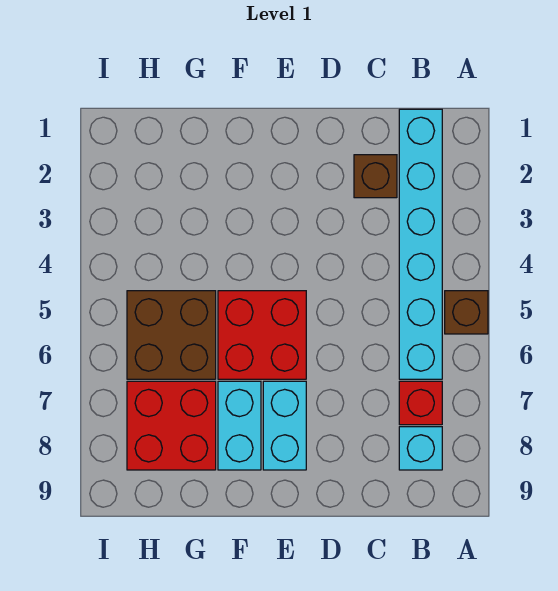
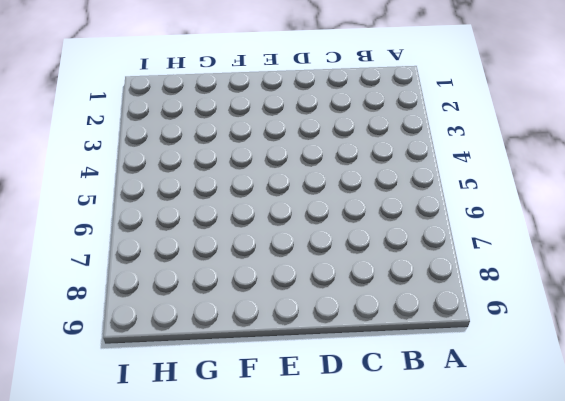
none -> brown brick A5 level 1
none -> cyan brick B1:B6 level 1

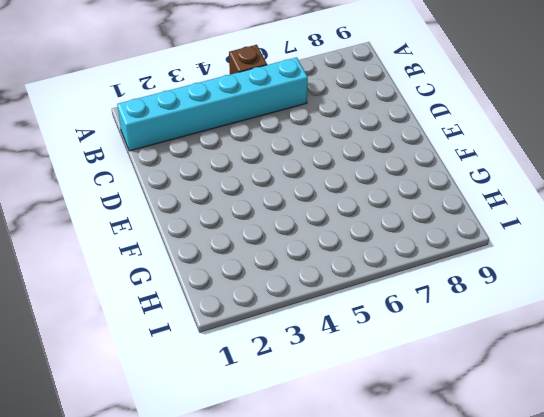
none -> red brick B7 level 1
none -> cyan brick B8 level 1

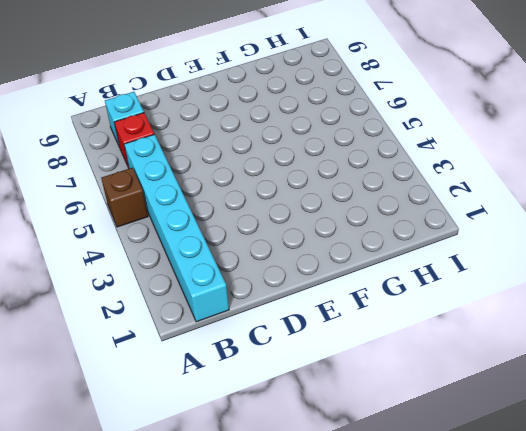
none -> brown brick C2 level 1
none -> red brick E5:F6 level 1

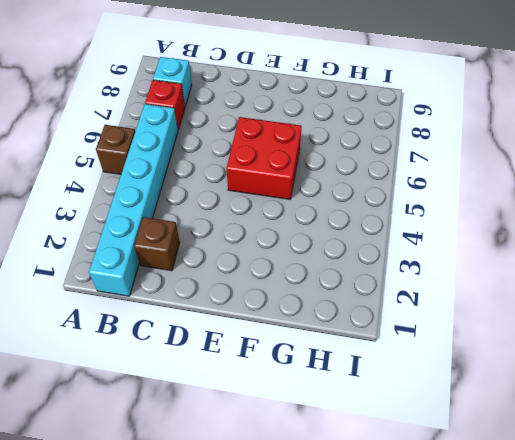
none -> cyan brick E7:E8 level 1
none -> cyan brick F7:F8 level 1

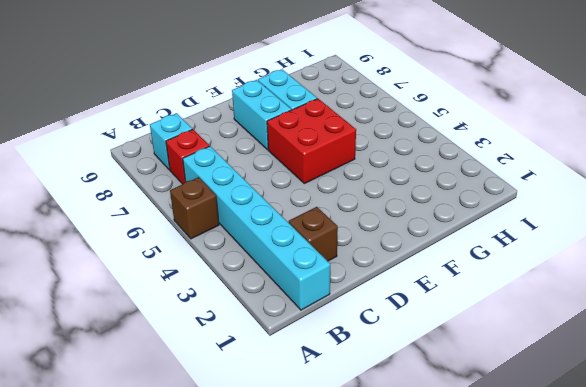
none -> brown brick G5:H6 level 1
none -> red brick G7:H8 level 1

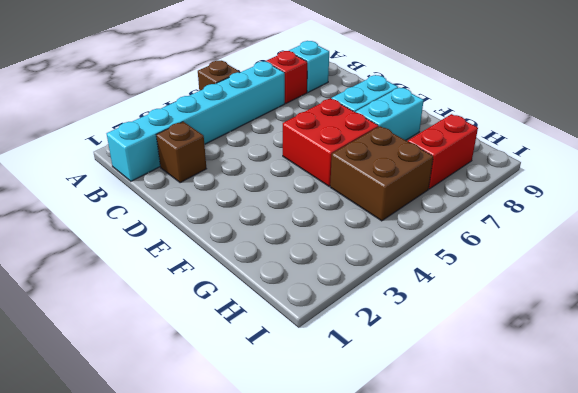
red brick H7:H8 level 1 -> red brick G7:H8 level 1

